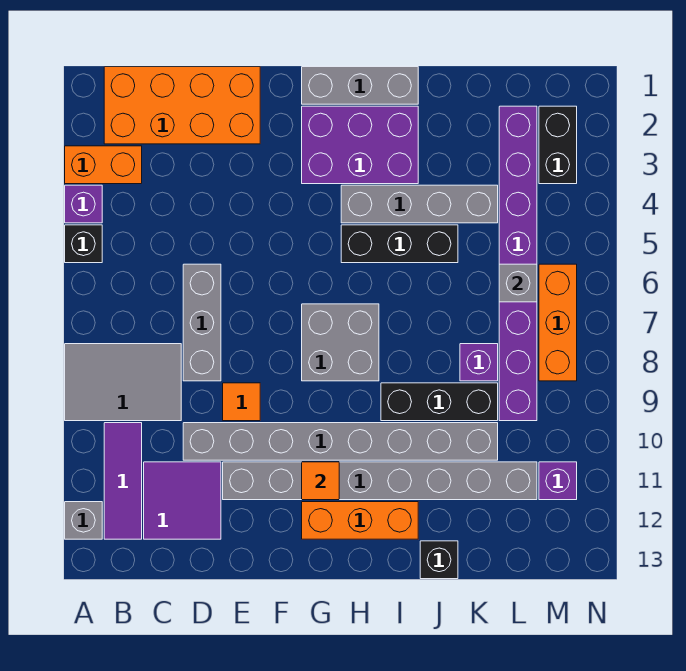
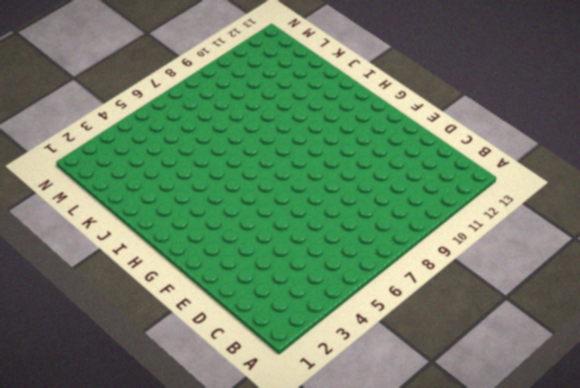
none -> orange brick A3:B3 level 1
none -> purple brick A4 level 1
none -> black brick A5 level 1

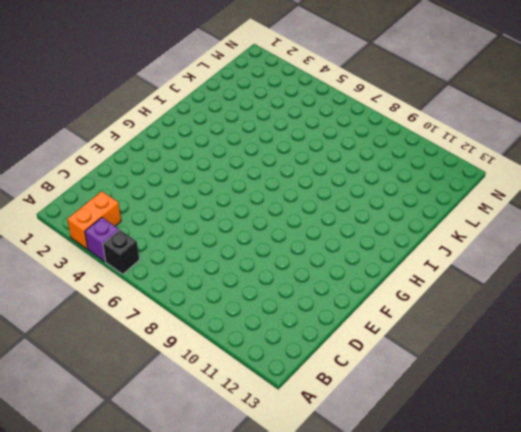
none -> grey tile A8:C9 level 1
none -> grey brick A12 level 1
none -> orange brick B1:E2 level 1

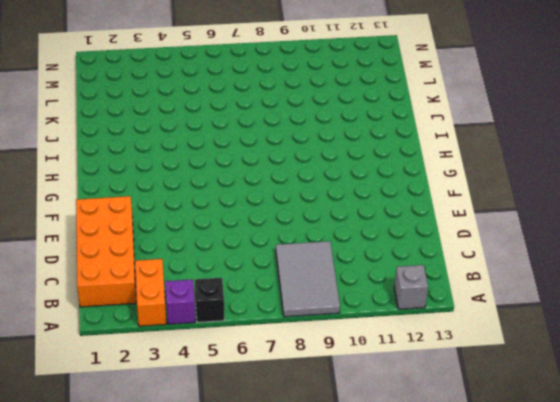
none -> purple tile B10:B12 level 1
none -> purple tile C11:D12 level 1
none -> grey brick D6:D8 level 1

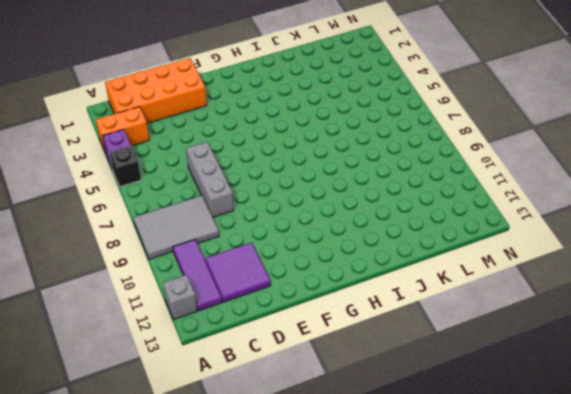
none -> grey brick D10:K10 level 1
none -> orange tile E9 level 1
none -> grey brick E11:L11 level 1

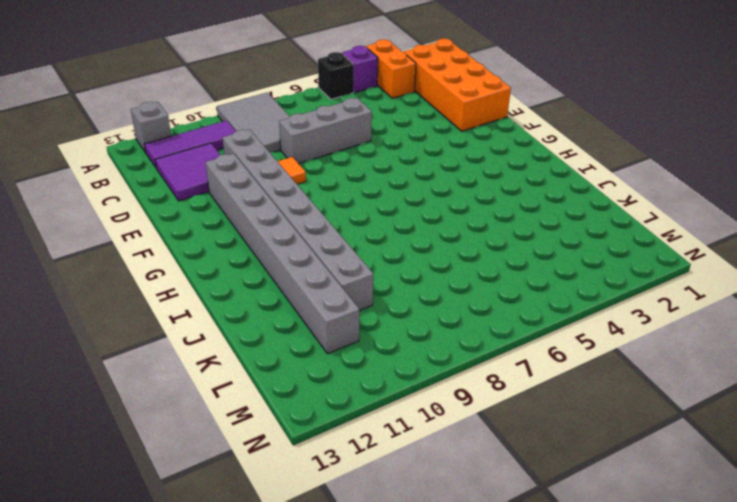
none -> grey brick G1:I1 level 1
none -> purple brick G2:I3 level 1
none -> grey brick G7:H8 level 1

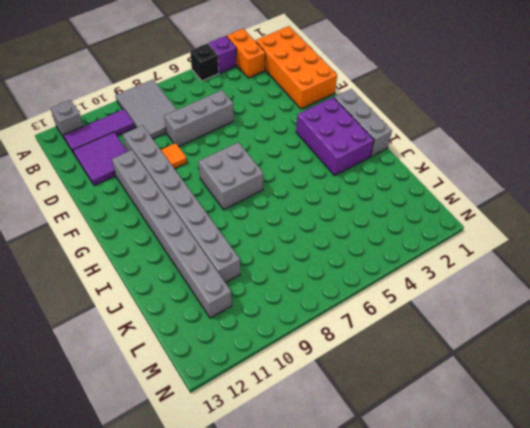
none -> orange brick G12:I12 level 1
none -> grey brick H4:K4 level 1
none -> black brick H5:J5 level 1

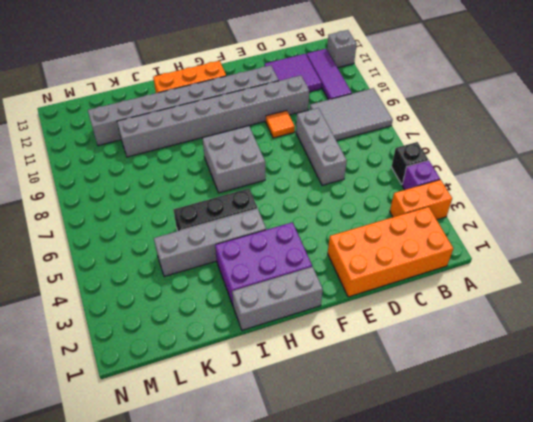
none -> black brick I9:K9 level 1
none -> black brick J13 level 1
none -> purple brick K8 level 1

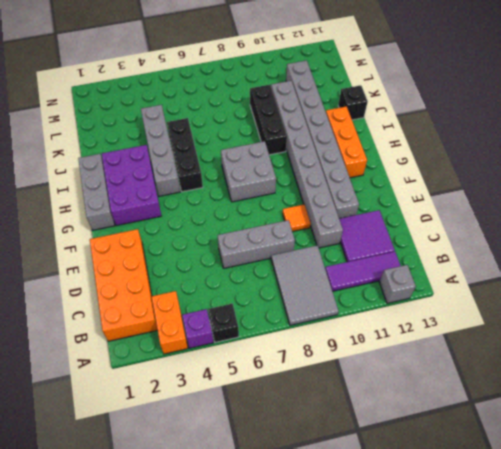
none -> purple brick K8 level 1
none -> purple brick L2:L9 level 1
none -> black brick M2:M3 level 1

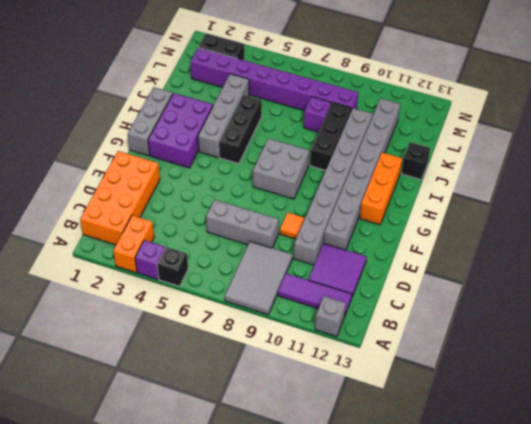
none -> orange brick M6:M8 level 1
none -> purple brick M11 level 1
none -> orange tile G11 level 2

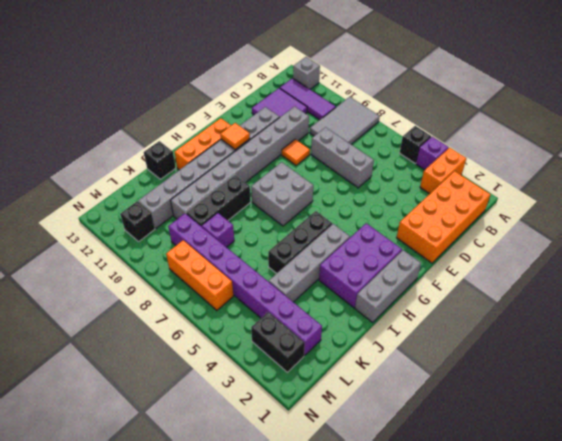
black brick M11 level 1 -> purple brick M11 level 1
none -> grey brick L6 level 2

